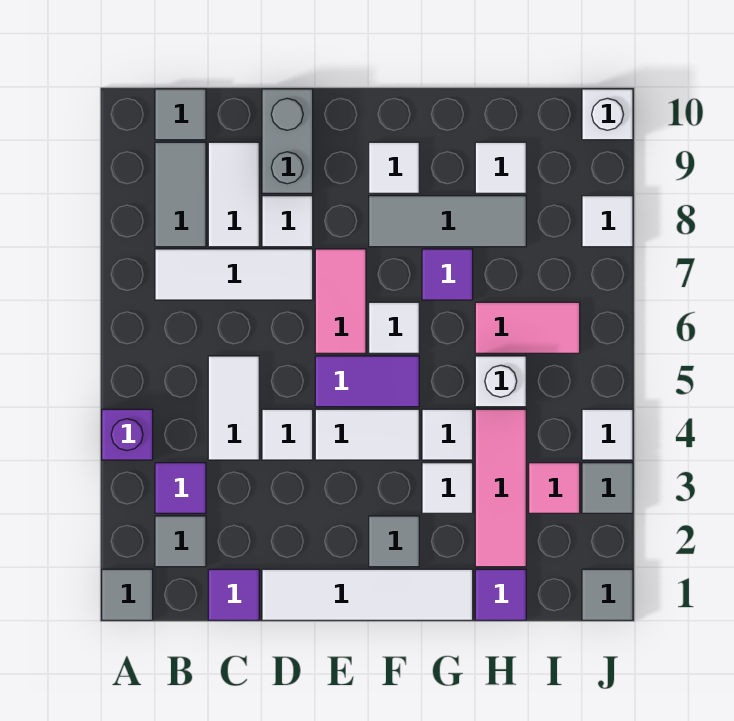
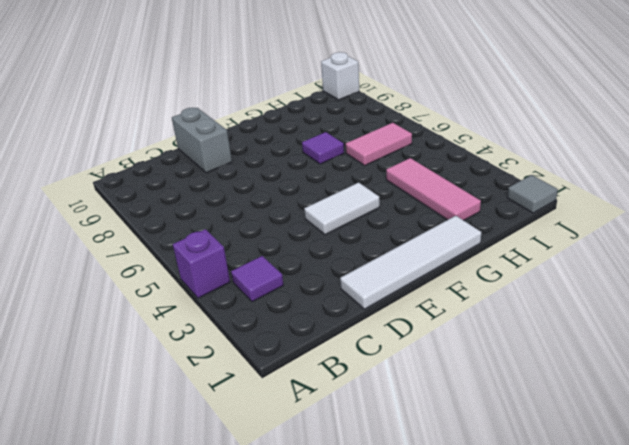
none -> grey tile A1 level 1
none -> grey tile B2 level 1
none -> white tile B7:D7 level 1
none -> grey tile B8:B9 level 1

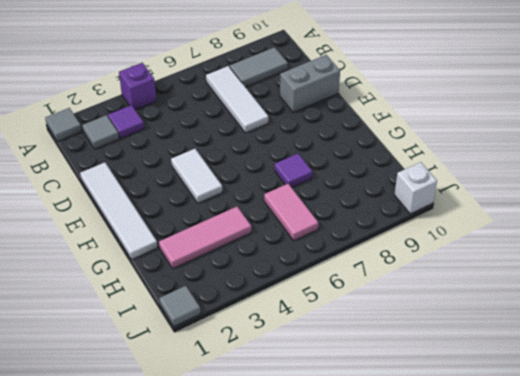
none -> grey tile B10 level 1
none -> purple tile C1 level 1
none -> white tile C4:C5 level 1
none -> white tile C8:C9 level 1

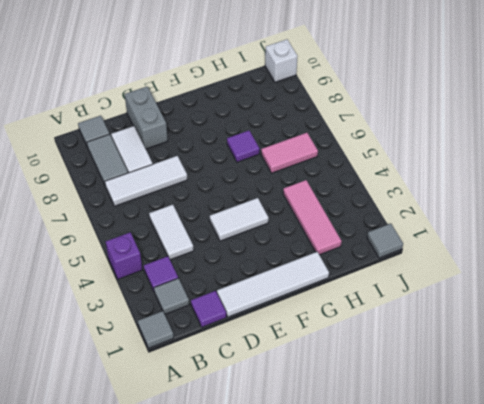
none -> white tile D4 level 1
none -> white tile D8 level 1
none -> purple tile E5:F5 level 1
none -> pink tile E6:E7 level 1

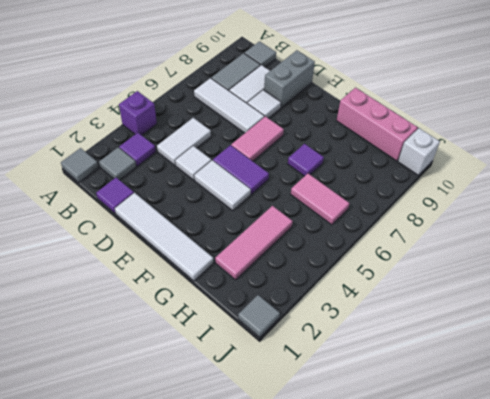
pink brick G10:I10 level 1 -> none
none -> grey tile F2 level 1
none -> white tile F6 level 1
none -> grey tile F8:H8 level 1
none -> white tile F9 level 1

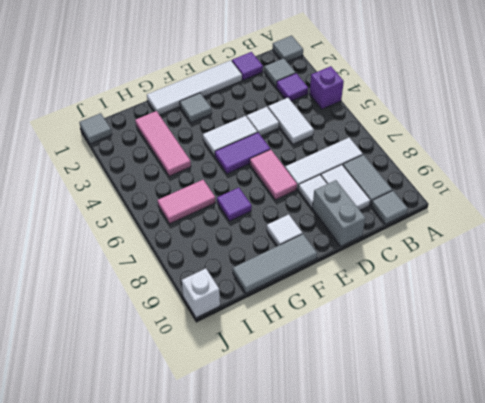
grey tile F10:H10 level 1 -> grey tile F8:H8 level 1
none -> white tile F6 level 1
none -> white tile G3 level 1
none -> white tile G4 level 1
none -> purple tile H1 level 1

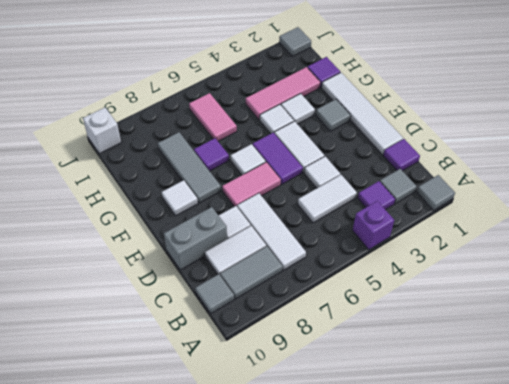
none -> white brick H5 level 1
none -> white tile H9 level 1
none -> pink tile I3 level 1
none -> grey tile J3 level 1

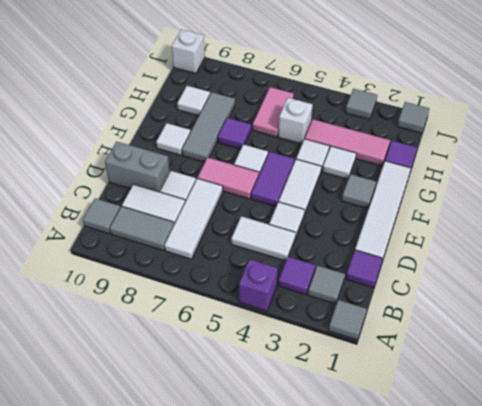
none -> pink tile I3 level 1
none -> white tile J4 level 1
none -> white tile J8 level 1

